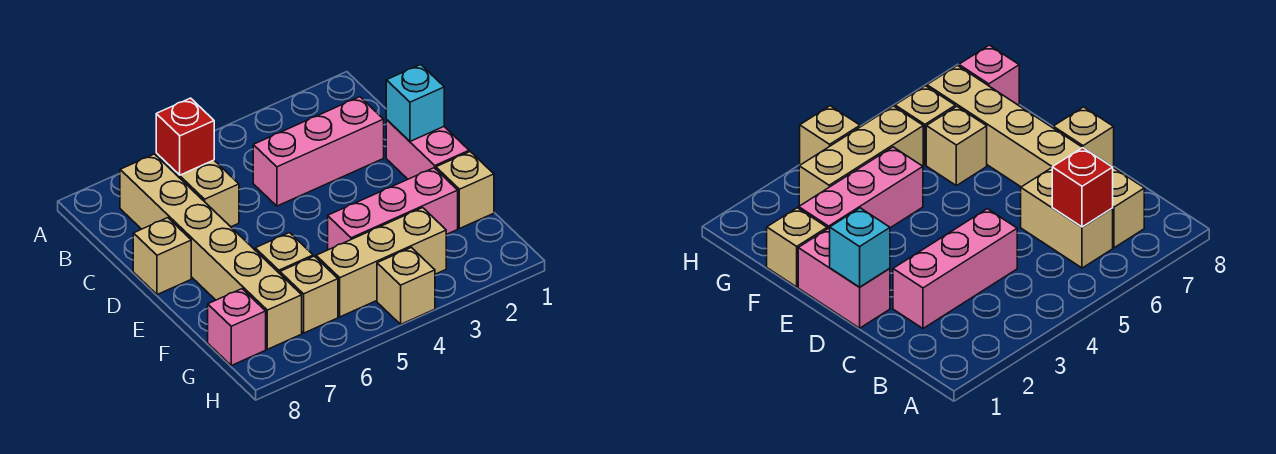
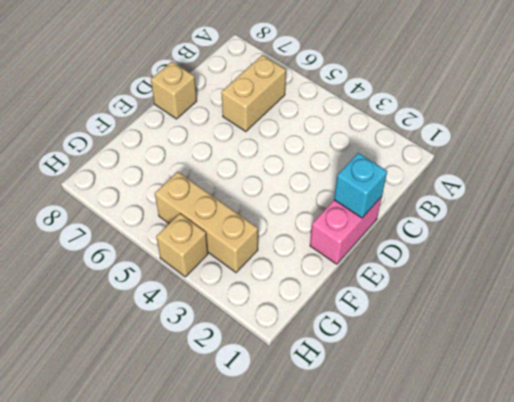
none -> tan brick B7:G7 level 1
none -> pink brick C2:C4 level 1
none -> tan brick F1 level 1

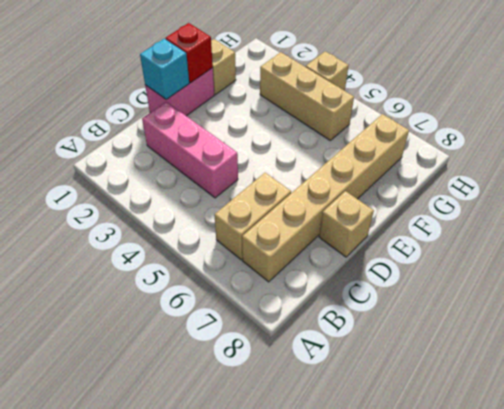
red brick E1 level 2 -> red brick B6 level 2
none -> pink brick F2:F4 level 1
none -> tan brick F6 level 1
none -> tan brick G6 level 1

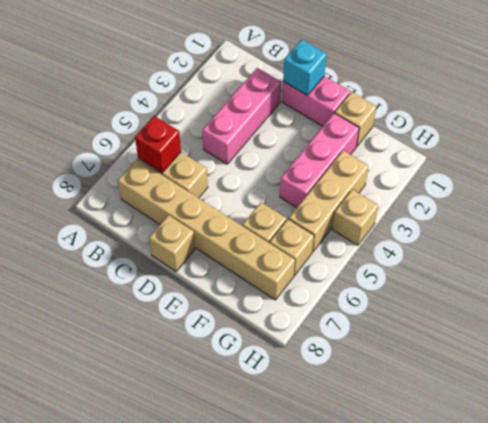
none -> pink brick G8 level 1

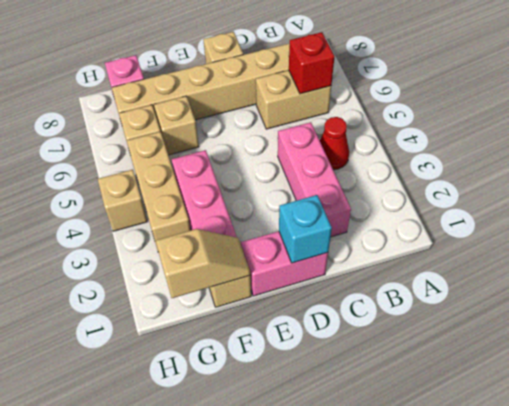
red cone B4 level 1 -> none
tan slope F1:G1 level 2 top G -> none

